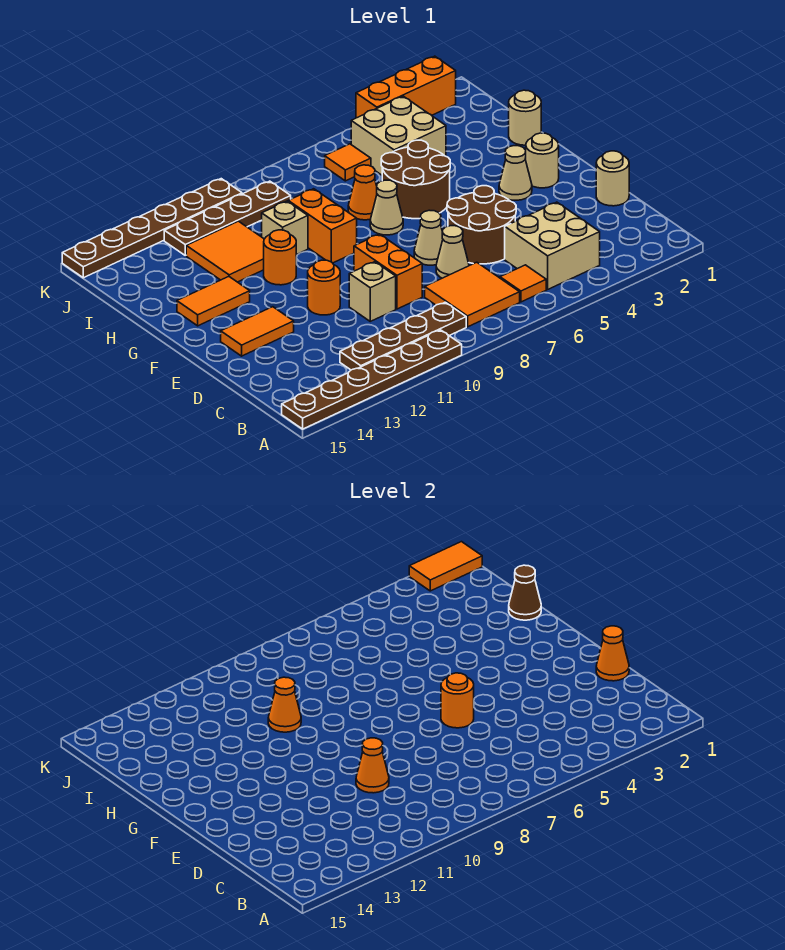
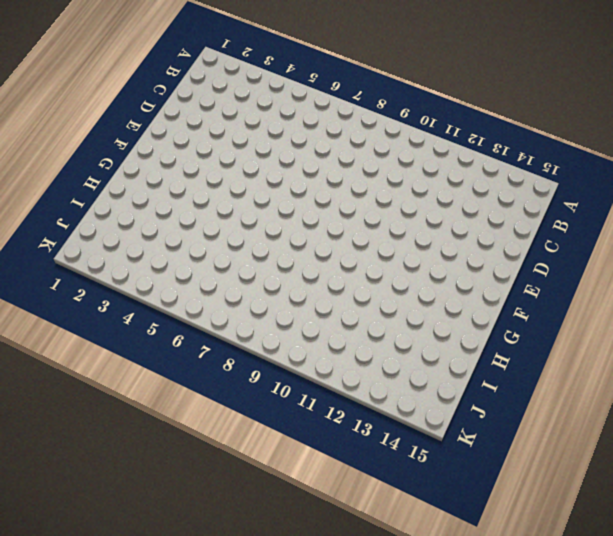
none -> brown plate A10:A15 level 1
none -> tan brick B4:C5 level 1
none -> orange tile B6 level 1
none -> orange tile B7:C8 level 1

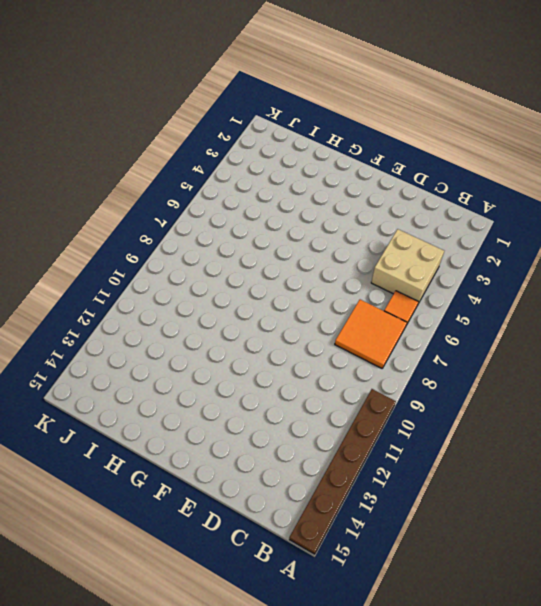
none -> brown plate B9:B12 level 1
none -> tan round brick D1 level 1
none -> brown round brick D5:E6 level 1
none -> tan cone D7 level 1

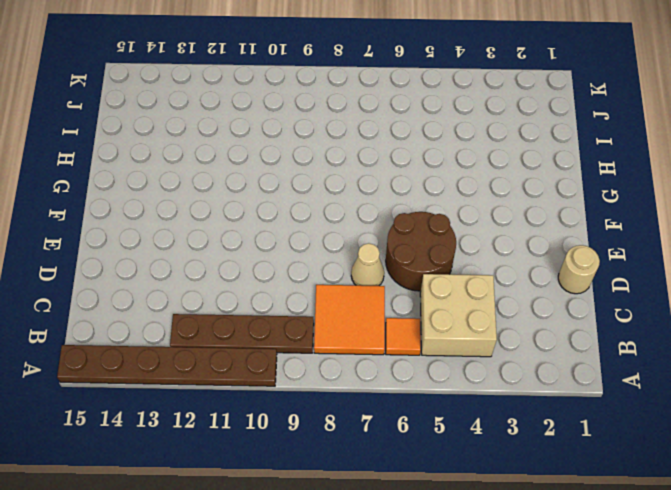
none -> orange brick D9:E9 level 1
none -> tan brick D10 level 1
none -> tan cone E7 level 1
none -> orange round brick E11 level 1

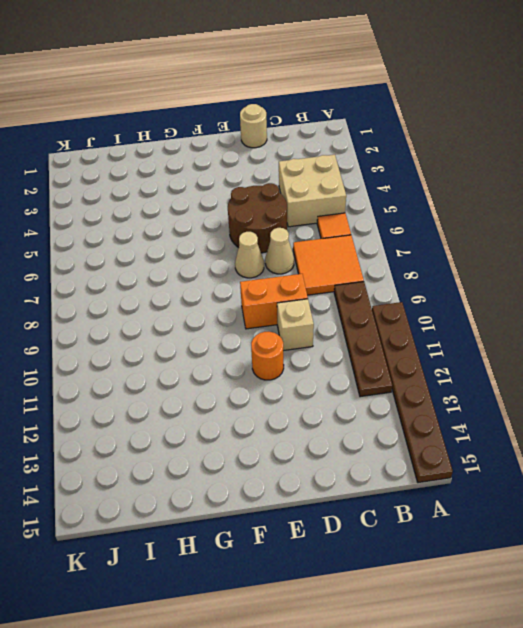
none -> orange tile E13:E14 level 1
none -> tan round brick F2 level 1
none -> tan cone F3 level 1
none -> brown round brick G5:H6 level 1

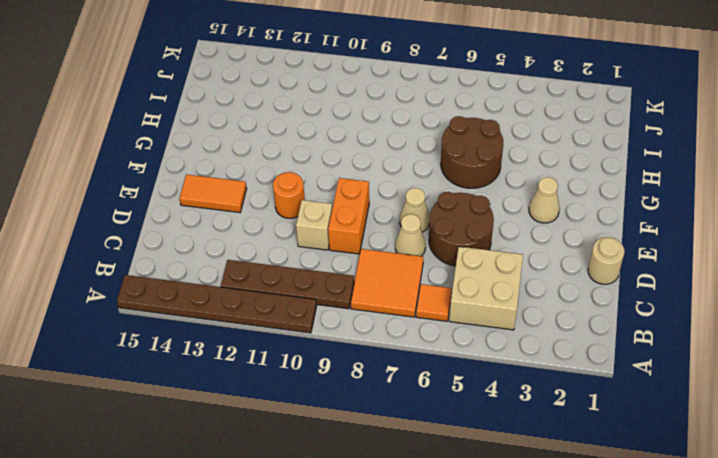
none -> tan round brick F2 level 1
none -> tan cone G7 level 1
none -> orange brick G9:H9 level 1
none -> orange round brick G11 level 1

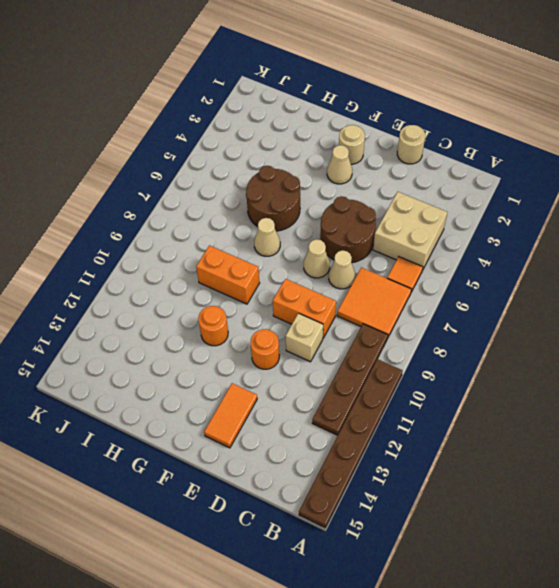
none -> orange tile G13:G14 level 1
none -> tan round brick H1 level 1
none -> orange cone H7 level 1
none -> tan brick H10 level 1

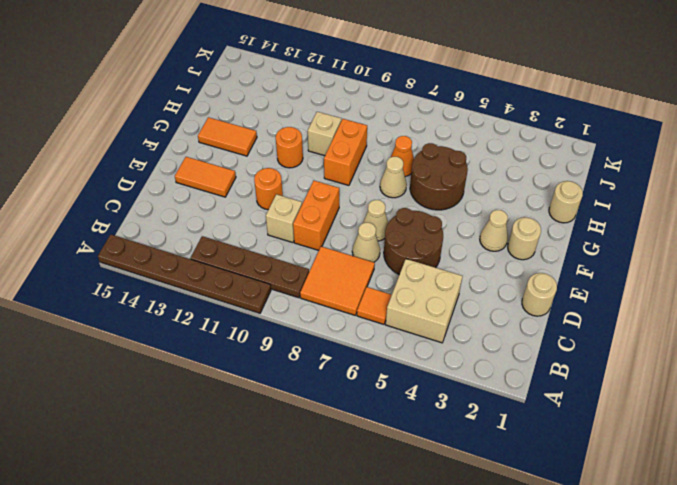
none -> orange tile H11:I12 level 1
none -> tan brick I4:J5 level 1
none -> orange tile J6 level 1
none -> brown plate J9:J12 level 1

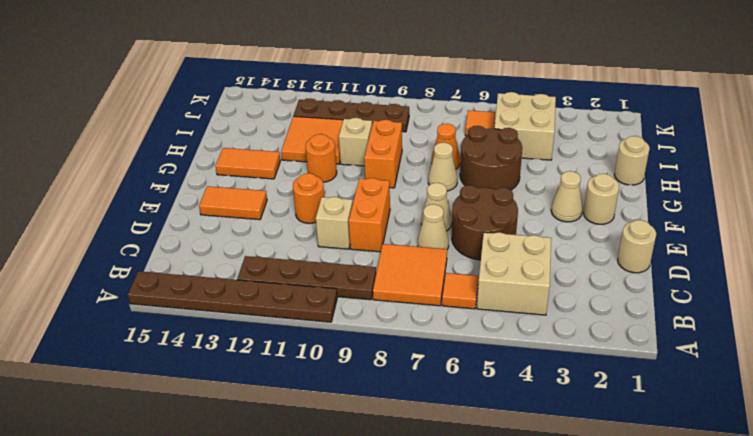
none -> orange brick K2:K4 level 1
none -> brown plate K10:K15 level 1
none -> orange cone D1 level 2
none -> orange cone D10 level 2

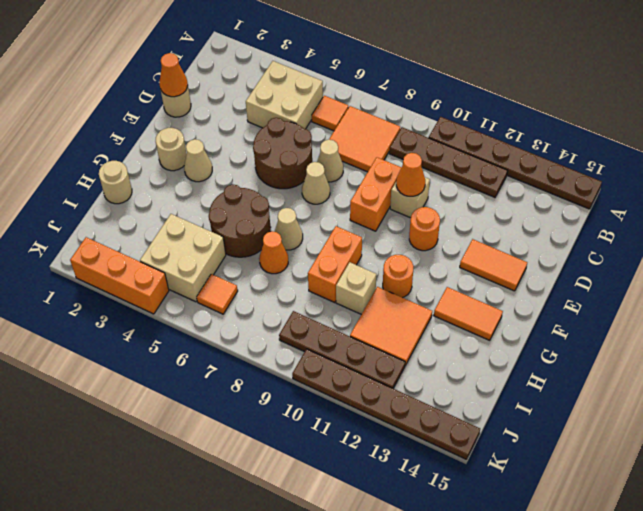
none -> orange round brick E6 level 2
none -> brown cone H1 level 2
none -> orange cone H10 level 2
none -> orange tile K1:K2 level 2

